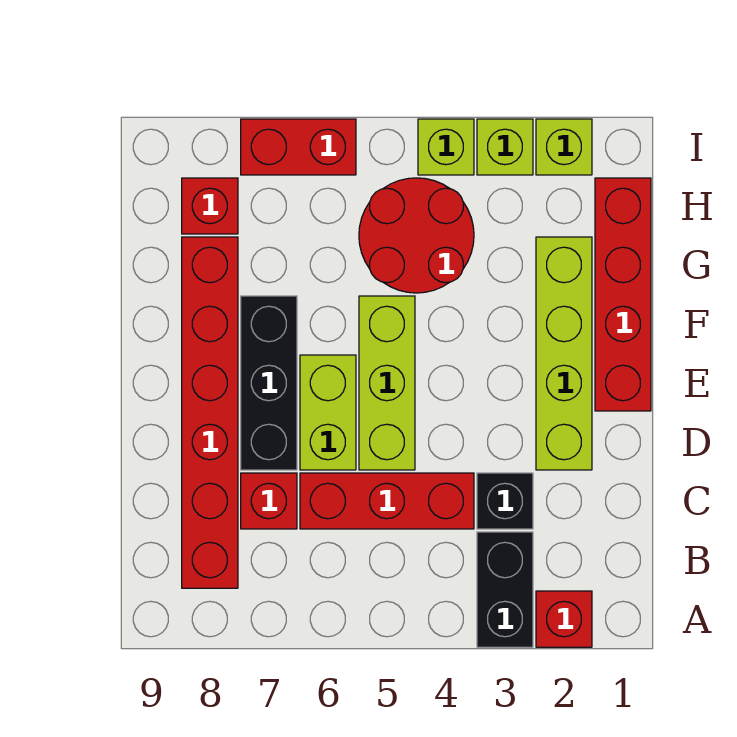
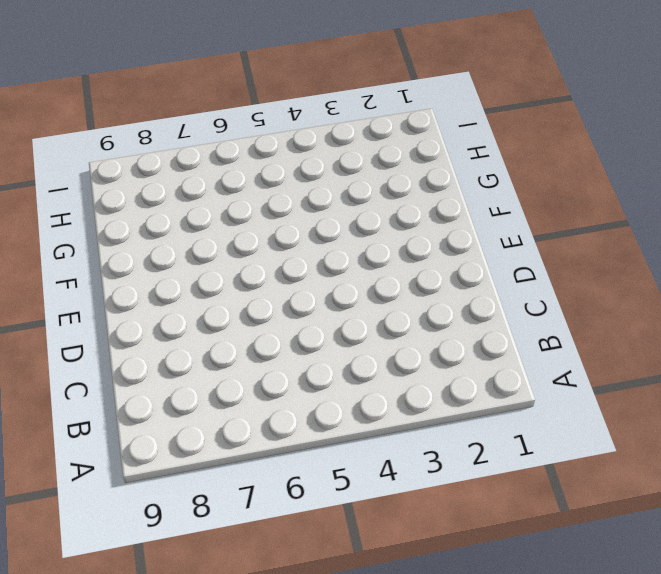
none -> red brick A2 level 1
none -> black brick A3:B3 level 1
none -> red brick B8:G8 level 1

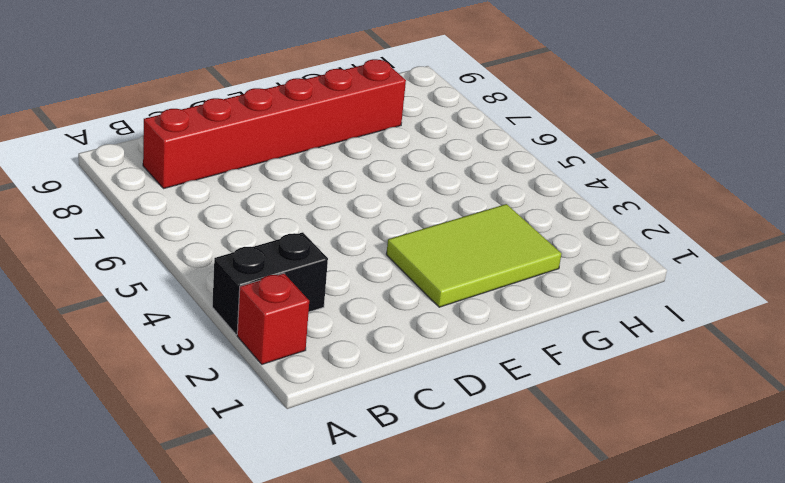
lime tile E2:G3 level 1 -> lime brick D2:G2 level 1
none -> black brick C3 level 1
none -> red brick C4:C6 level 1
none -> red brick C7 level 1

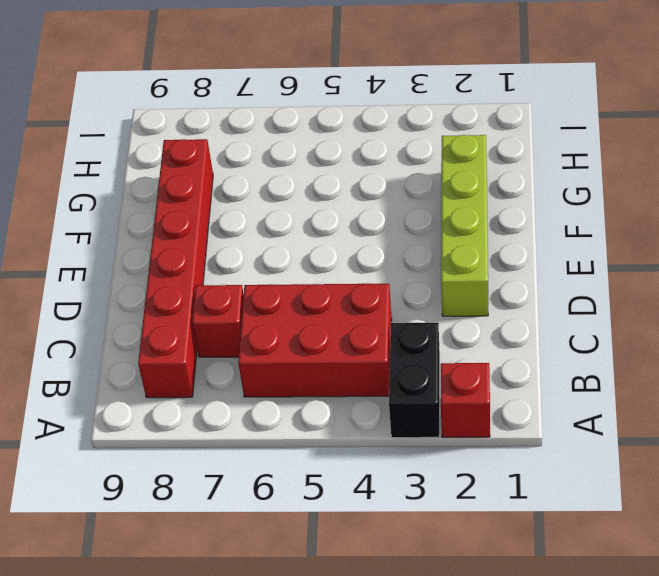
red brick B4:C6 level 1 -> red brick C4:C6 level 1
none -> black brick C3 level 1
none -> lime brick D5:F5 level 1
none -> lime brick D6:E6 level 1

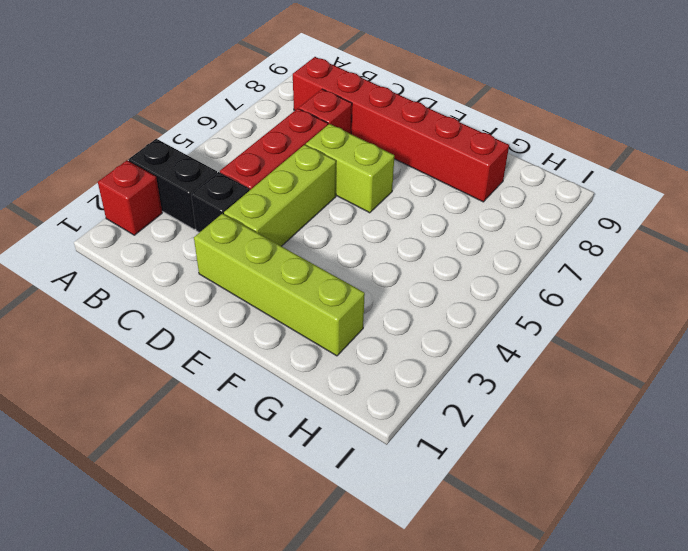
lime brick D3:D5 level 1 -> lime brick D5:F5 level 1
none -> black brick D7:F7 level 1
none -> red brick E1:H1 level 1
none -> red round brick G4:H5 level 1

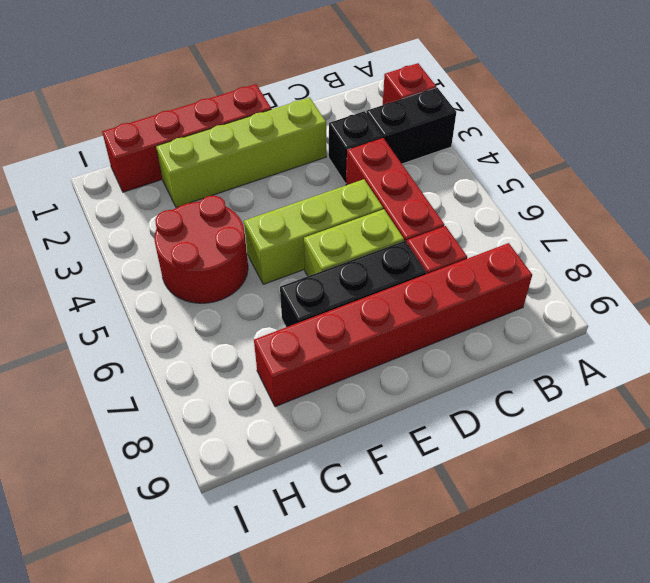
none -> red brick H8 level 1
none -> lime brick I2 level 1
none -> lime brick I3 level 1

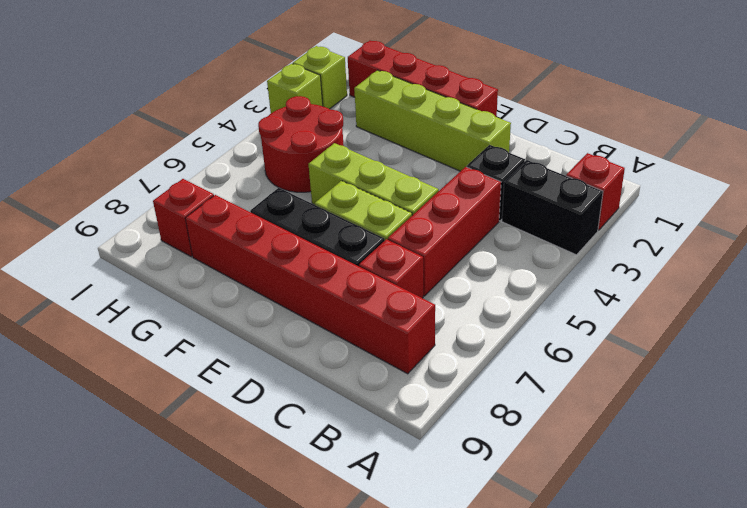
none -> lime brick I4 level 1
none -> red brick I6:I7 level 1

